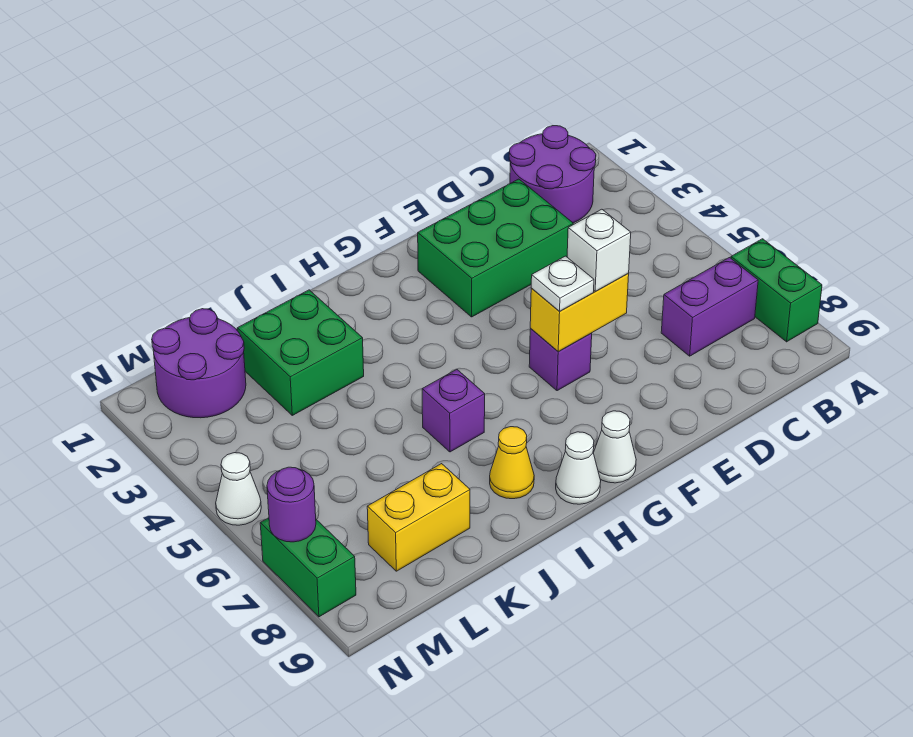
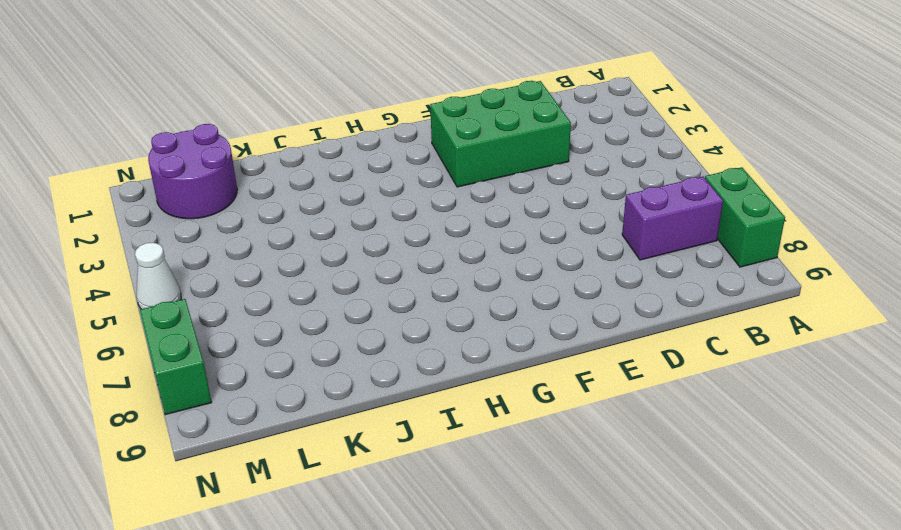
none -> purple round brick B1:C2 level 1
none -> purple brick F6 level 1
none -> white cone G9 level 1

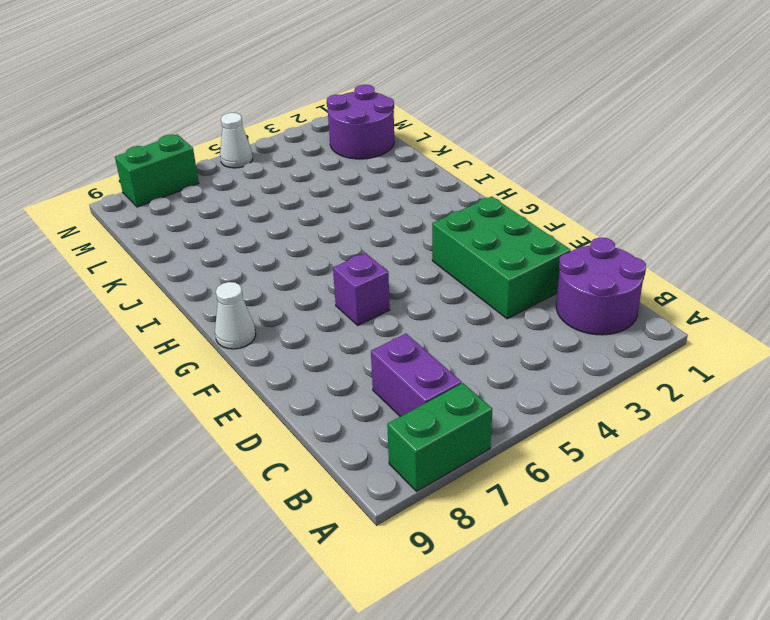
none -> white cone H9 level 1
none -> purple brick I6 level 1
none -> yellow cone I8 level 1

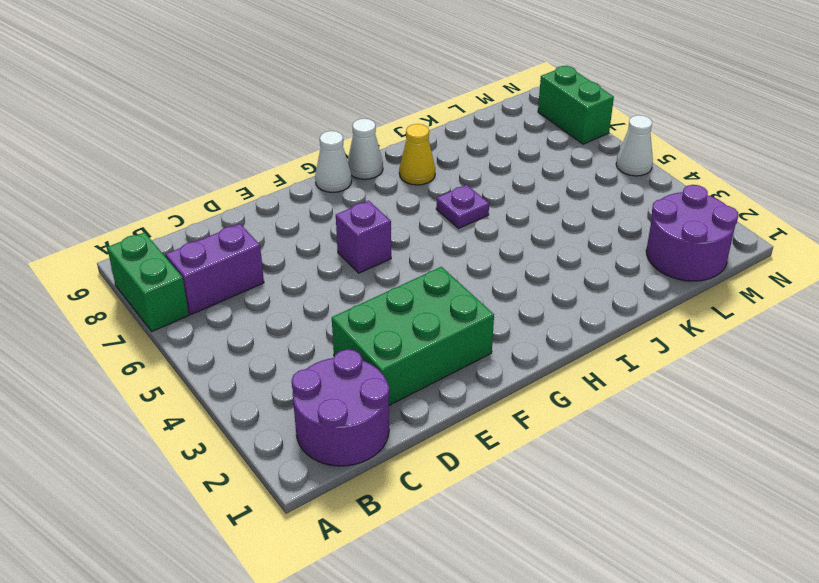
purple plate I6 level 1 -> purple brick I6 level 1
none -> green brick J2:K3 level 1
none -> yellow brick K8:L8 level 1
none -> yellow brick E6:F6 level 2

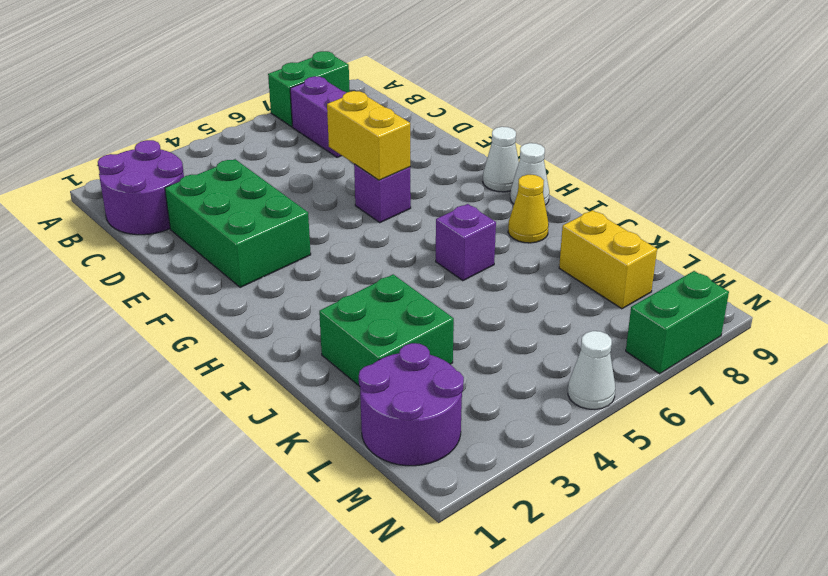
none -> purple round brick N7 level 2
none -> white brick E6 level 3
none -> white plate F6 level 3

